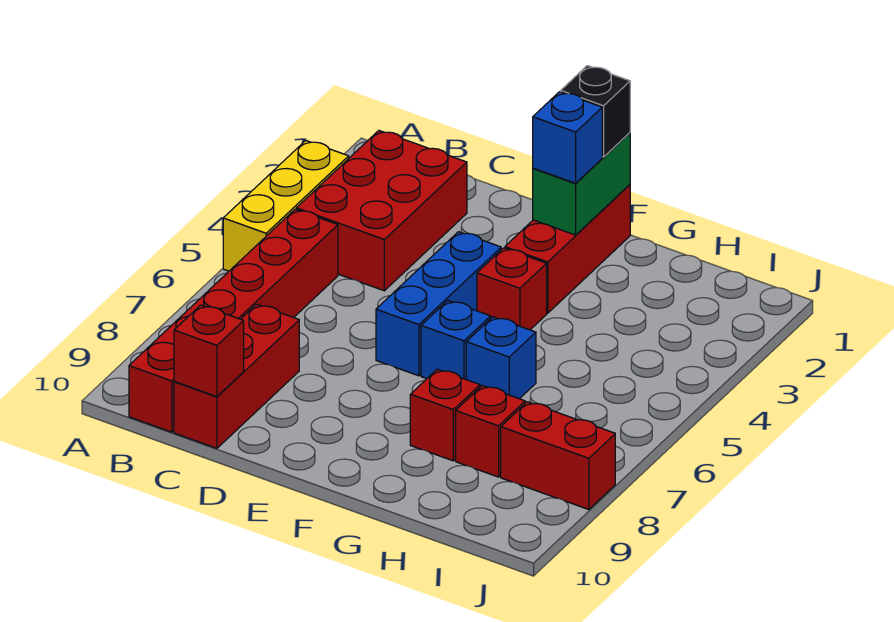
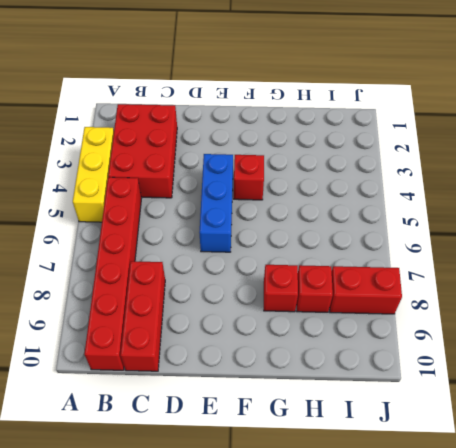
none -> red brick F1:F3 level 1
none -> blue brick F6 level 1
none -> blue brick G6 level 1

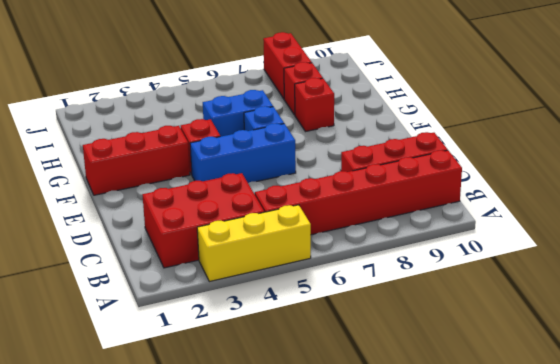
blue brick G5:G6 level 1 -> blue brick G6 level 1
none -> red brick C10 level 2
none -> green brick F1:F2 level 2
none -> black brick F1 level 3

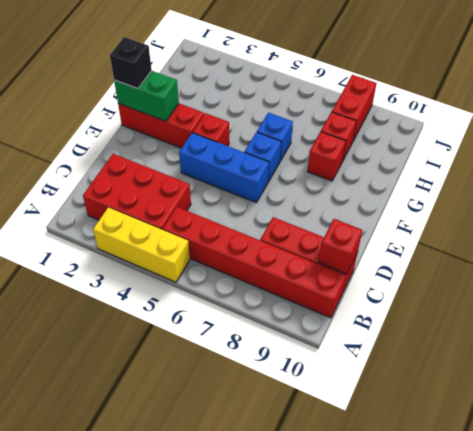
none -> blue brick F2 level 3

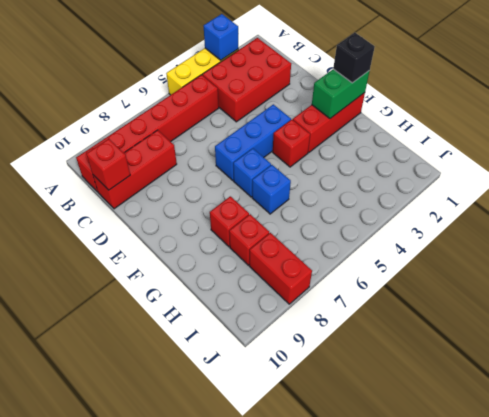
blue brick A3 level 2 -> blue brick F2 level 3

